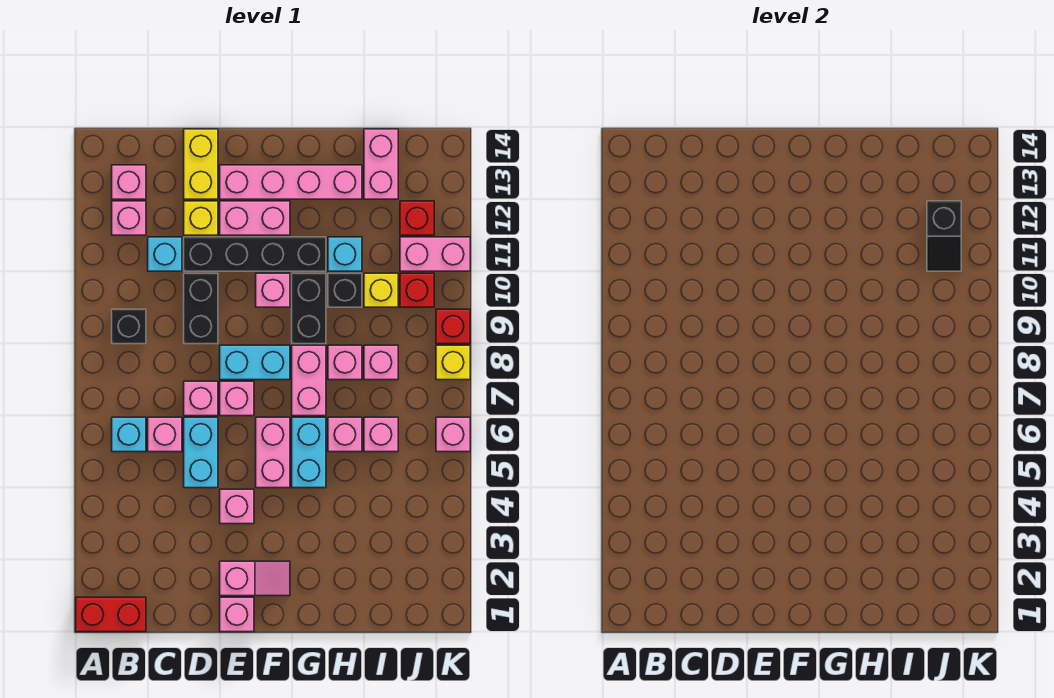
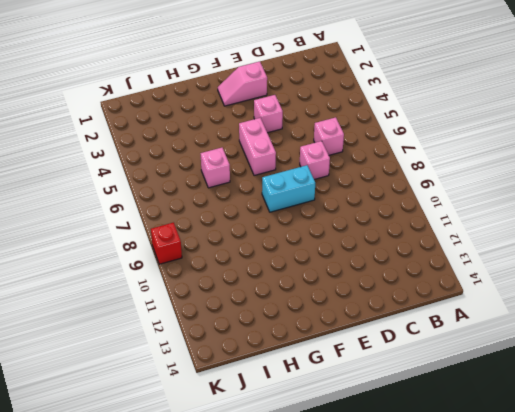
none -> red brick A1:B1 level 1
none -> cyan brick B6 level 1
none -> black brick B9 level 1
none -> pink brick B12 level 1

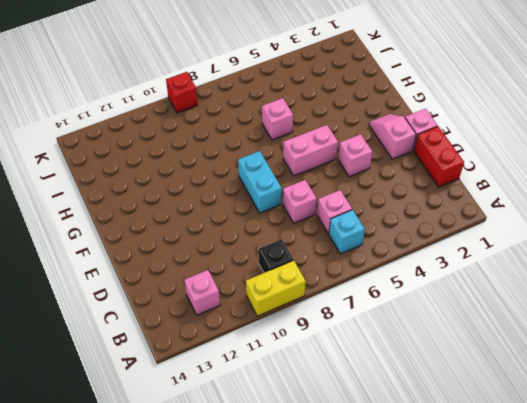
yellow brick A9:A10 level 1 -> yellow brick D13:D14 level 1
red brick C1:D1 level 1 -> red brick A1:B1 level 1
none -> pink brick B13 level 1
none -> cyan brick C11 level 1
none -> cyan brick D5:D6 level 1
none -> black brick D9:D10 level 1

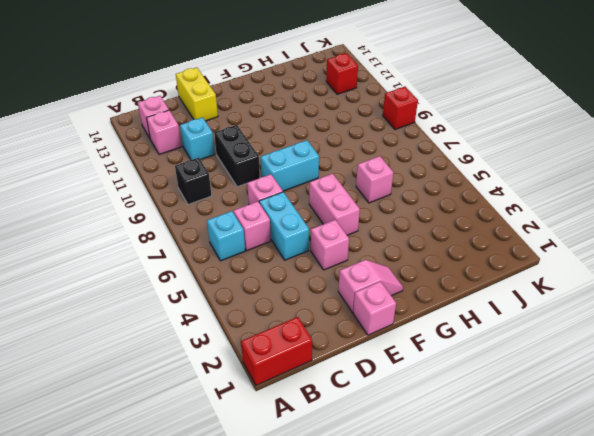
none -> black brick D11:G11 level 1
none -> yellow brick D12 level 1
none -> pink brick E7 level 1
none -> pink brick E12:F12 level 1

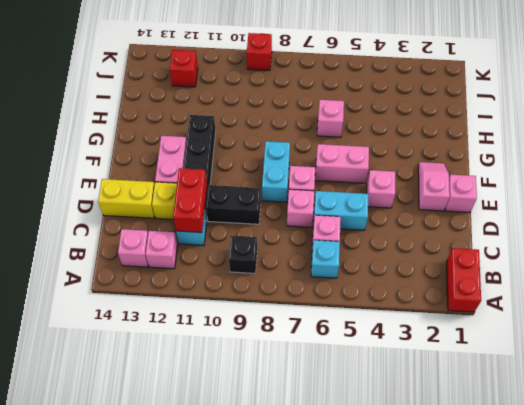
red brick C11:D11 level 2 -> none
none -> pink brick E13:H13 level 1
none -> pink brick F10 level 1
none -> cyan brick G5:G6 level 1
none -> pink brick G7:G8 level 1

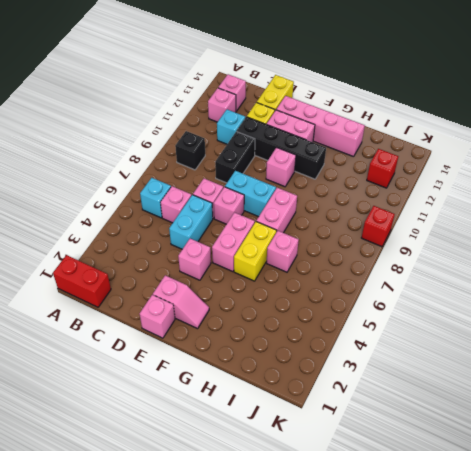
yellow brick G5:G6 level 1 -> cyan brick G5:G6 level 1
none -> black brick G9:G10 level 1
none -> pink brick H8 level 1
none -> black brick H10 level 1
none -> cyan brick H11 level 1

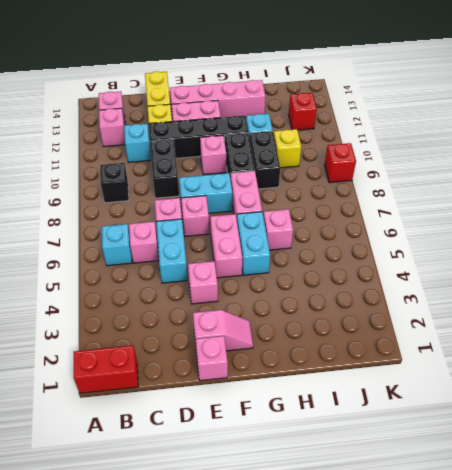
black brick H9:H10 level 1 -> black brick H10 level 1
none -> pink brick H8 level 1
none -> pink brick I6 level 1
none -> pink brick I8 level 1
none -> pink brick I13:I14 level 1

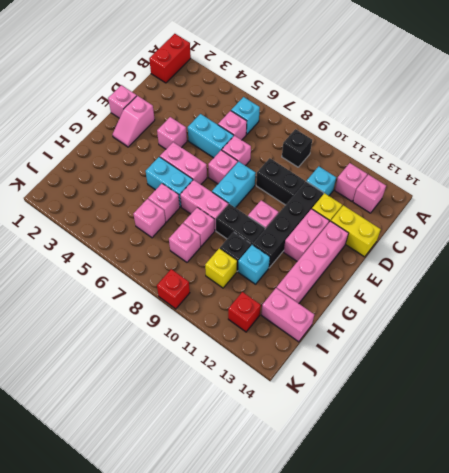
none -> red brick J10 level 1
none -> pink brick J11:K11 level 1
none -> pink brick K6 level 1
none -> yellow brick K8 level 1

